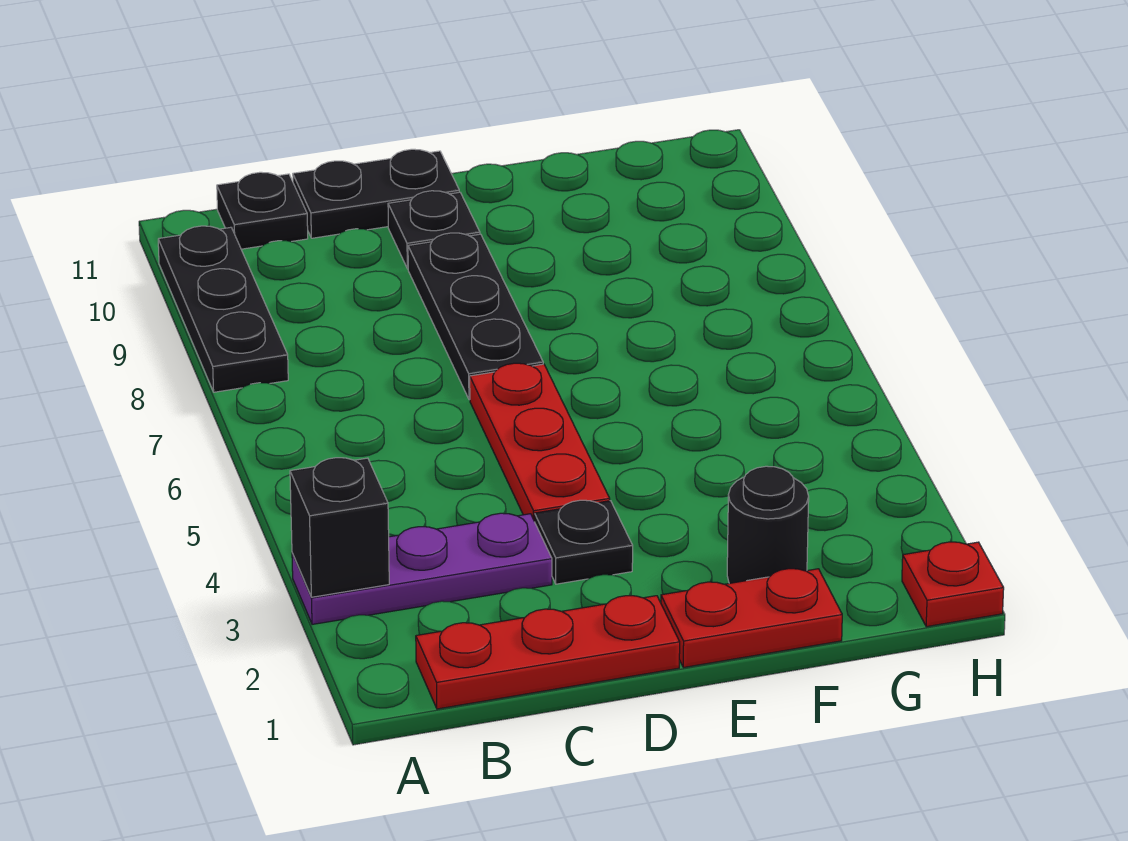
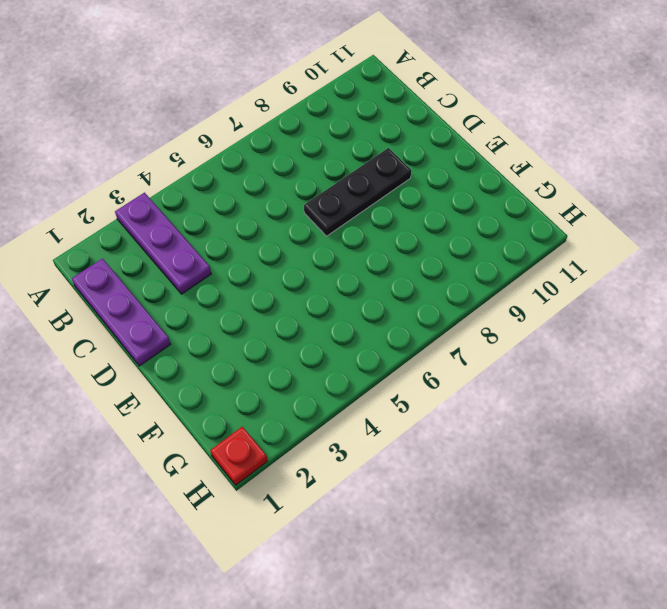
purple plate B1:D1 level 1 -> red plate B1:D1 level 1
none -> black plate A8:A10 level 1
none -> black plate B11 level 1
none -> black plate C11:D11 level 1

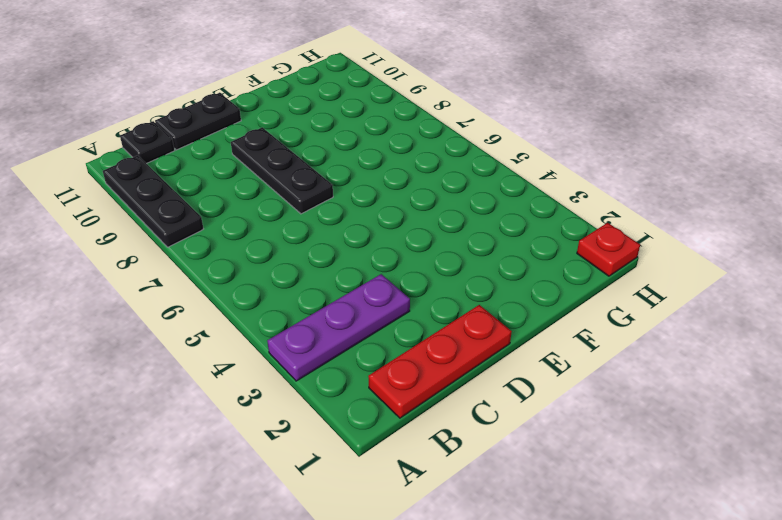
none -> black plate D3 level 1
none -> red plate D4:D6 level 1
none -> black plate D10 level 1

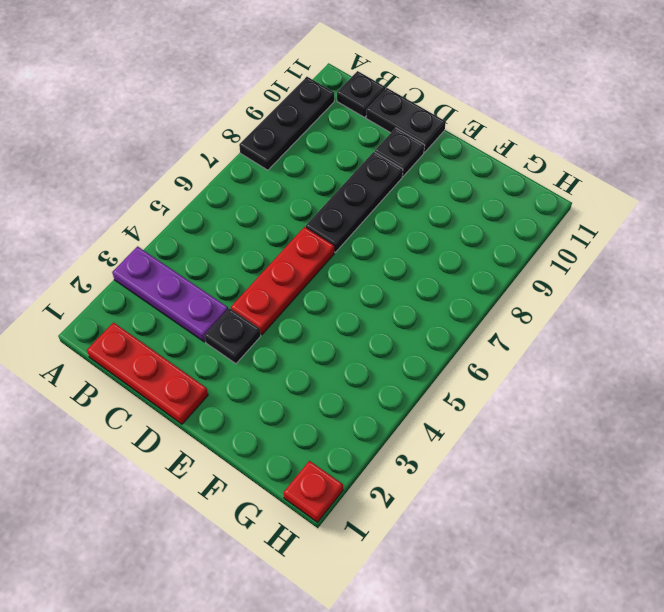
none -> red plate E1:F1 level 1
none -> black round brick F2 level 1
none -> black brick A3 level 2

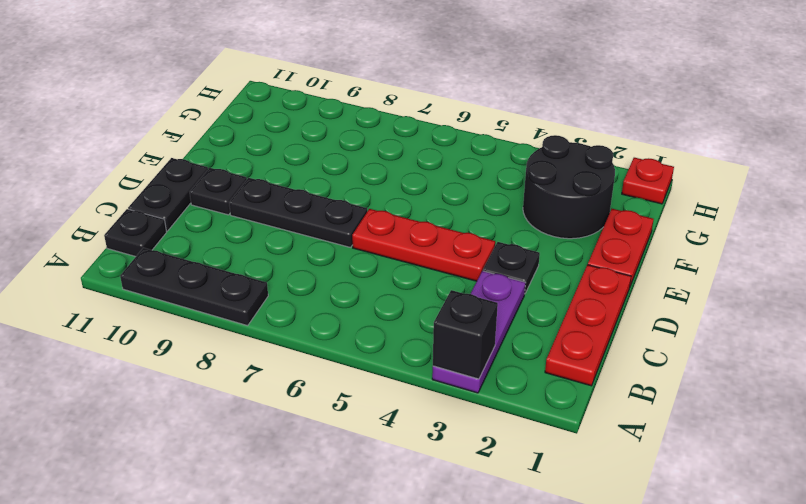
black round brick F2:G3 level 1 -> black round brick F2 level 1

